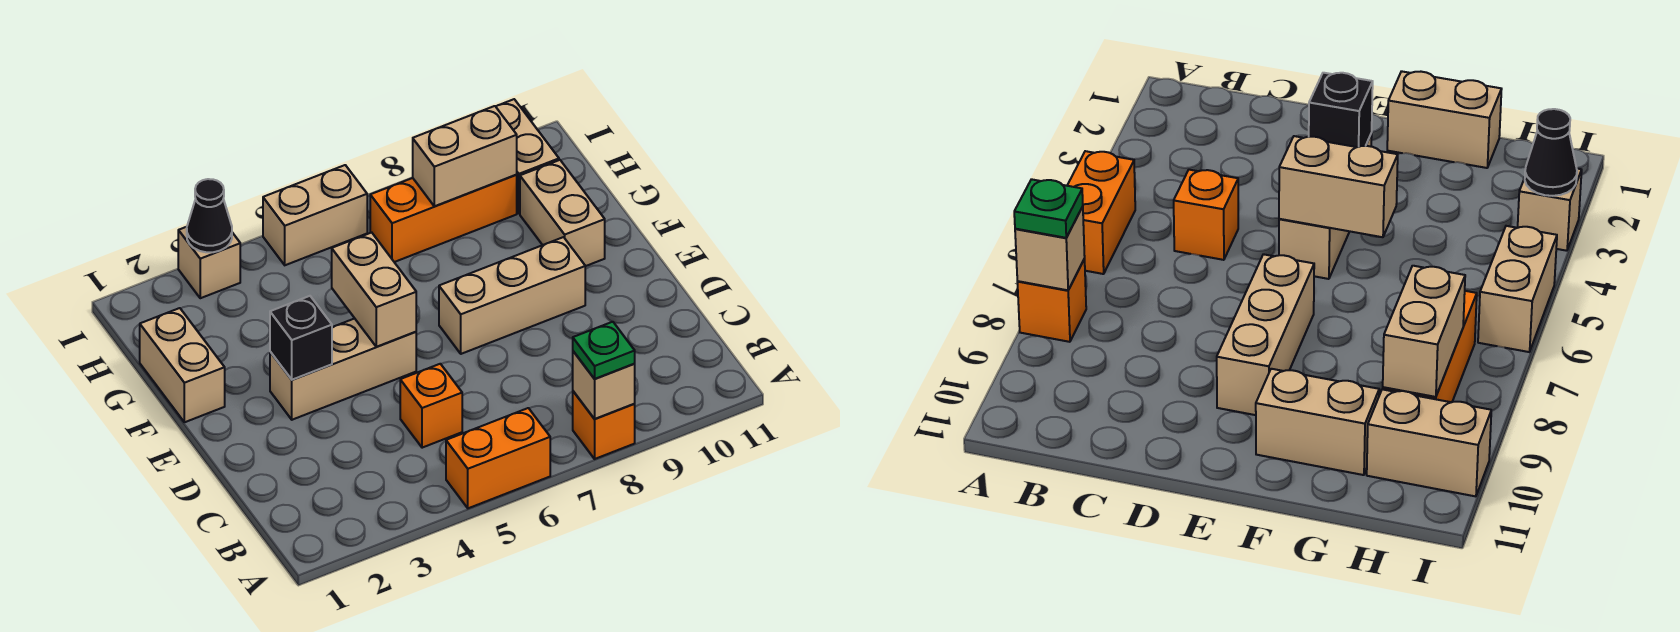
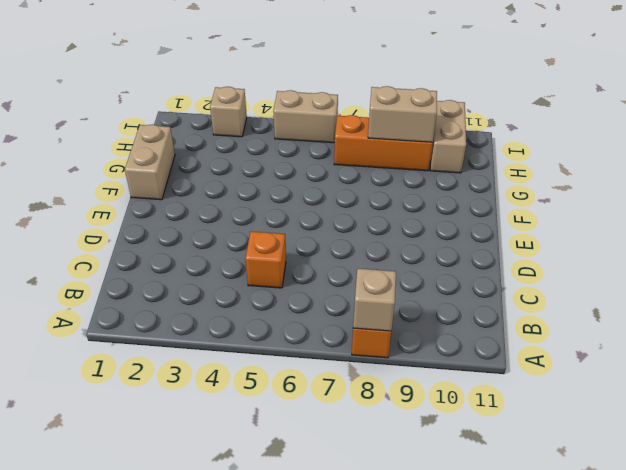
none -> orange brick A5:A6 level 1
none -> tan brick E3:E5 level 1
none -> tan brick E7:E9 level 1

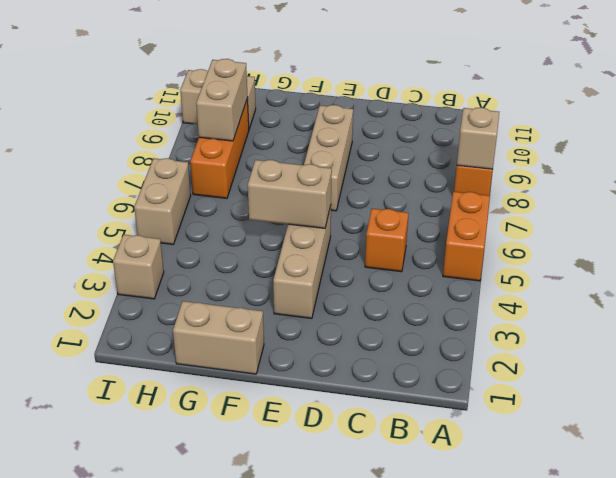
none -> tan brick F10:G10 level 1
none -> black brick E3 level 2
none -> black cone I3 level 2

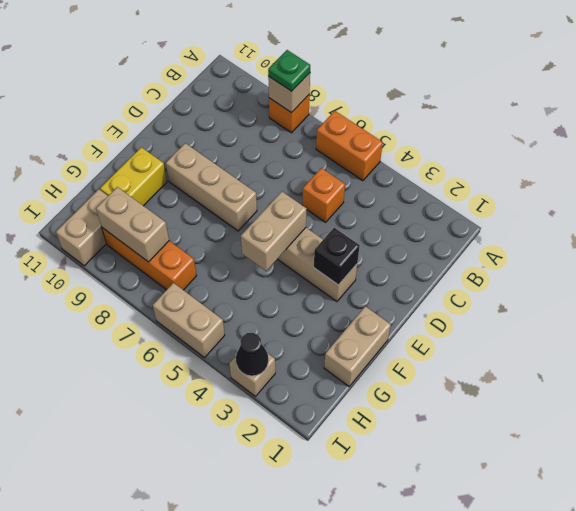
yellow brick F10:G10 level 1 -> tan brick F10:G10 level 1

